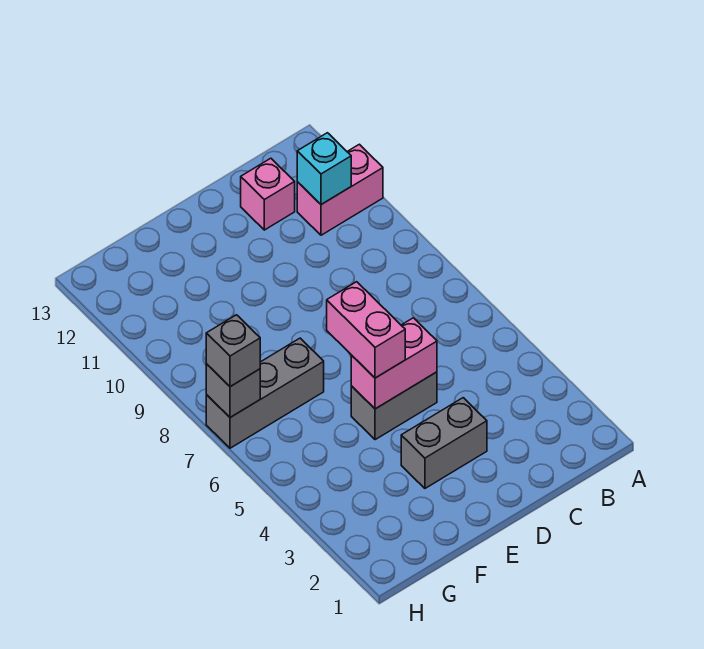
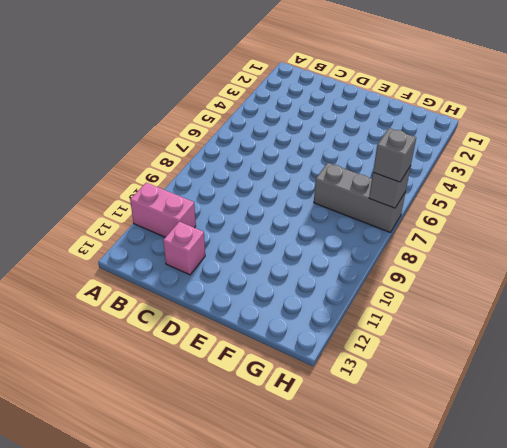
none -> grey brick D3:E3 level 1
none -> grey brick D5:E5 level 1

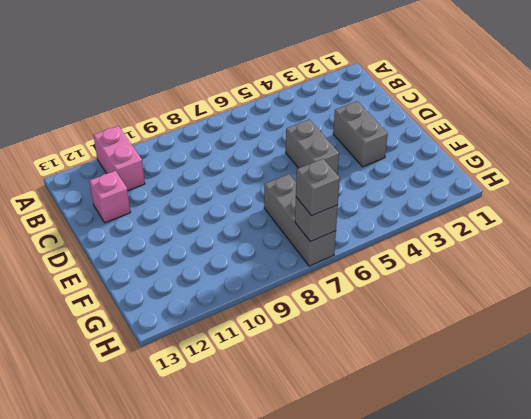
none -> cyan brick B11 level 2
none -> pink brick D5:E5 level 2

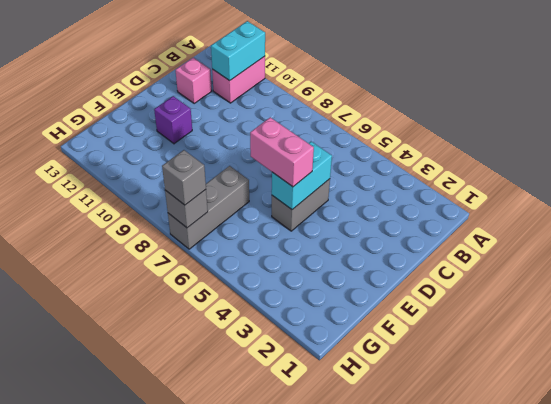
cyan brick A11:B11 level 2 -> cyan brick B11 level 2
cyan brick D5:E5 level 2 -> pink brick D5:E5 level 2
purple brick E11 level 1 -> none
none -> grey brick D3:E3 level 1

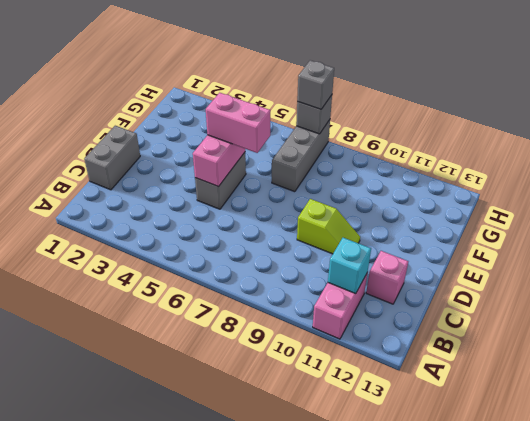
grey brick C1:D1 level 1 -> grey brick D3:E3 level 1
lime slope D9:D10 level 1 top 9 -> none

